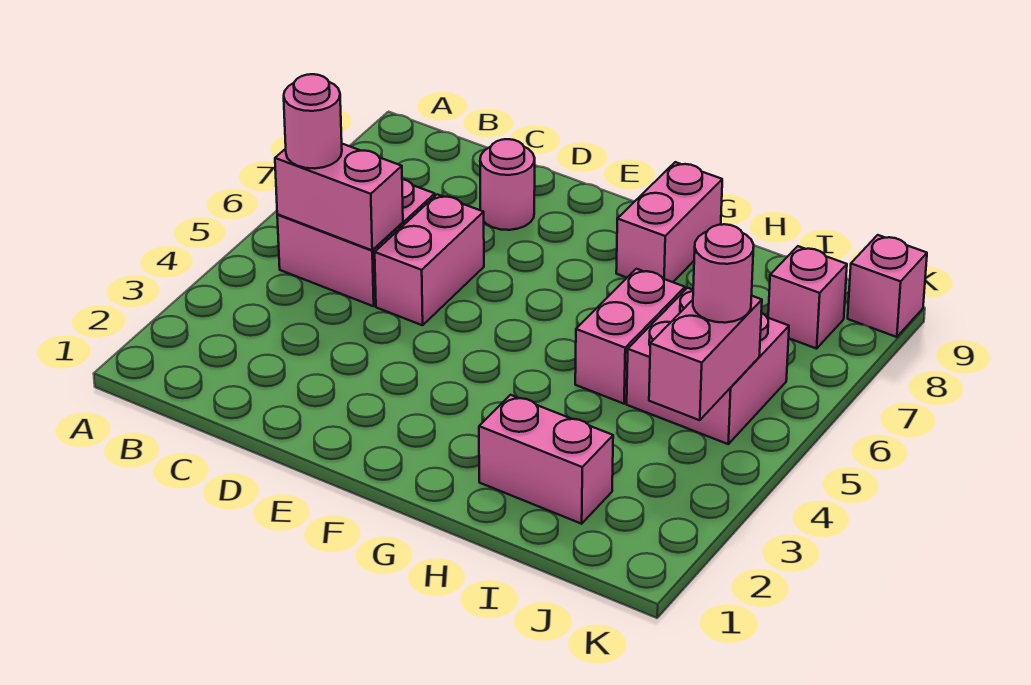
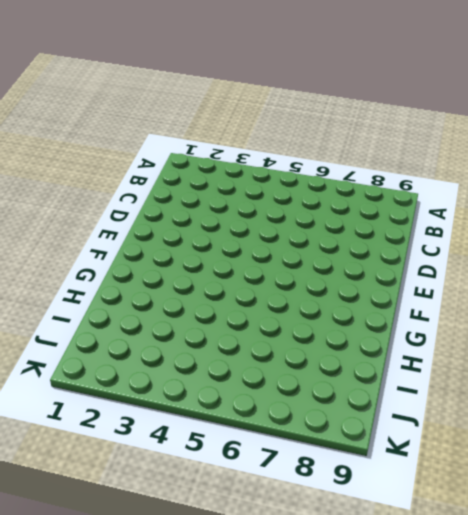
none -> pink brick B5:C6 level 1
none -> pink brick D5:D6 level 1
none -> pink round brick D8 level 1

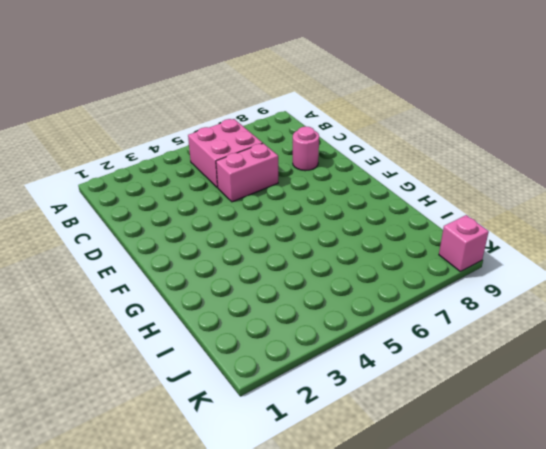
none -> pink brick G8:G9 level 1
none -> pink brick H2:I2 level 1
none -> pink brick H5:H6 level 1

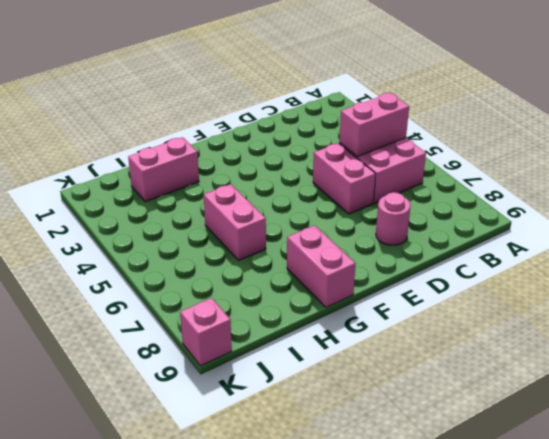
none -> pink brick I5:J6 level 1
none -> pink brick J8 level 1
none -> pink brick J4:J5 level 2

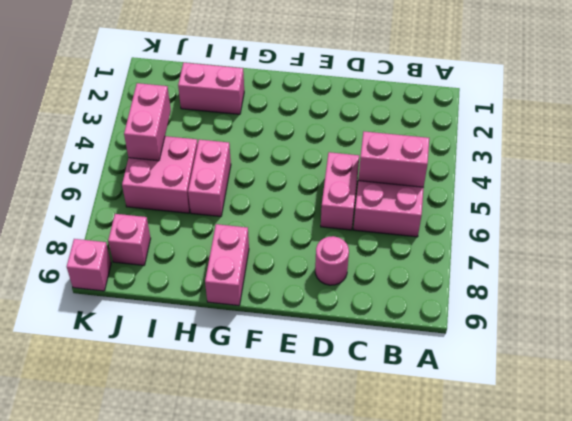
none -> pink round brick B5 level 3
none -> pink round brick J5 level 3

